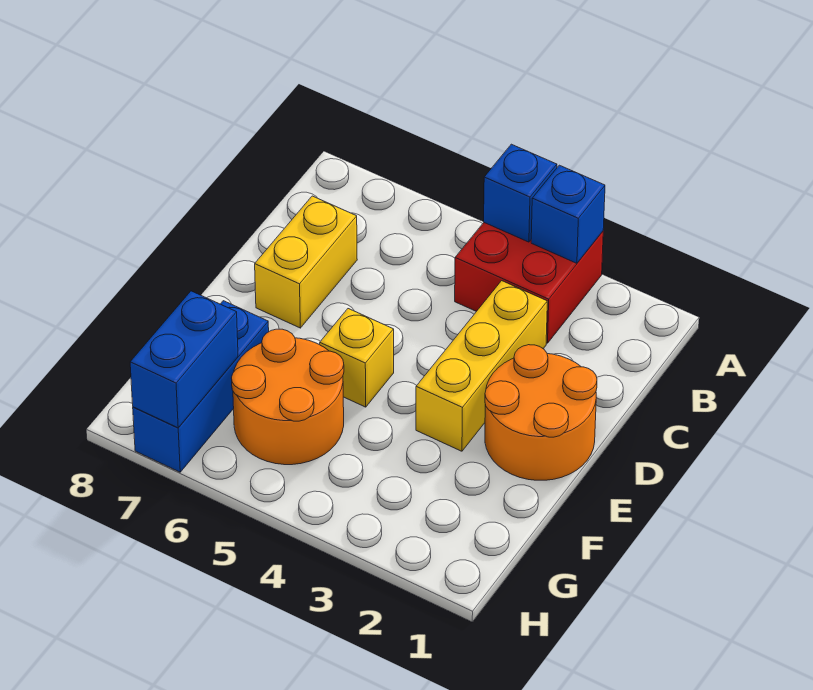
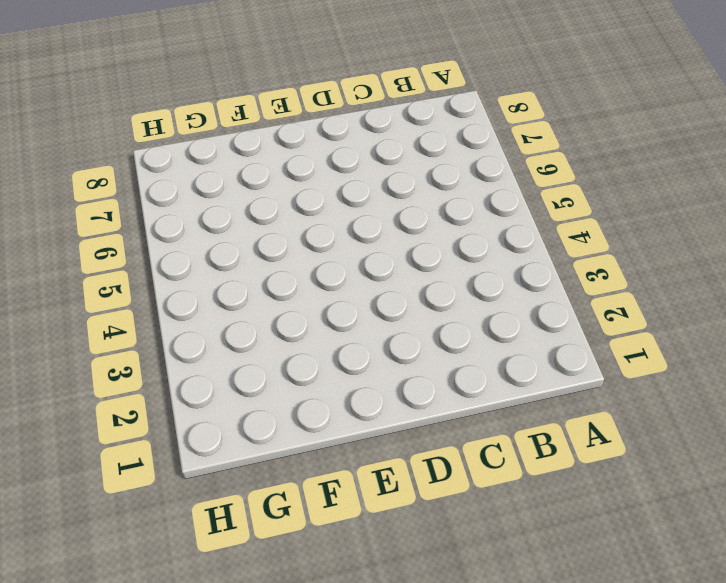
none -> red brick A3:B4 level 1
none -> yellow brick C3:E3 level 1

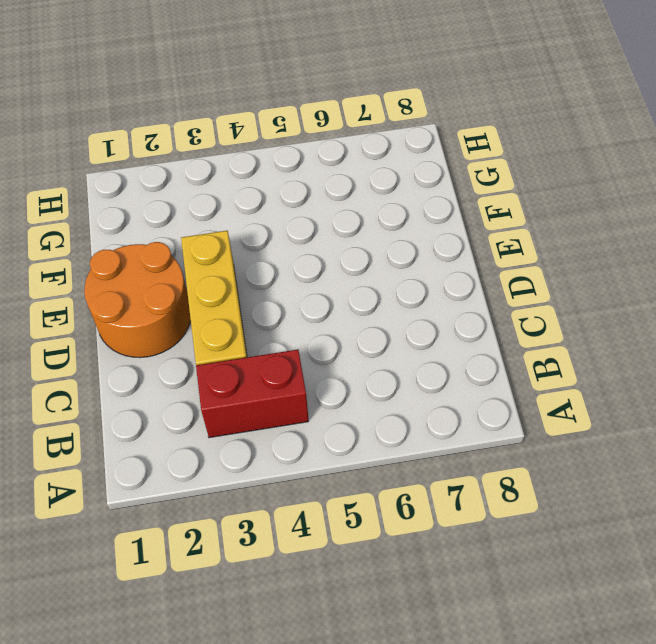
red brick B3:B4 level 1 -> red brick A3:B4 level 1
none -> yellow brick C7:D7 level 1
none -> yellow brick E5 level 1

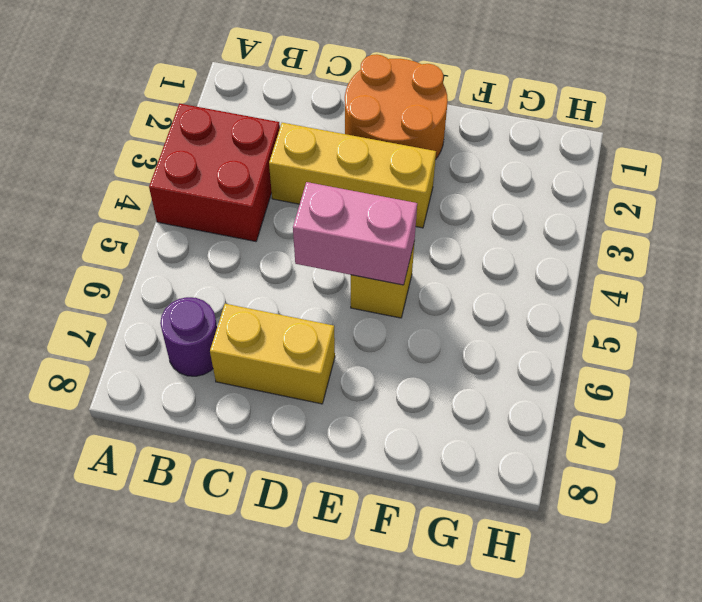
purple round brick B7 level 1 -> none
pink brick D5:E5 level 2 -> none
none -> orange round brick F5:G6 level 1
none -> blue brick F7:H7 level 1

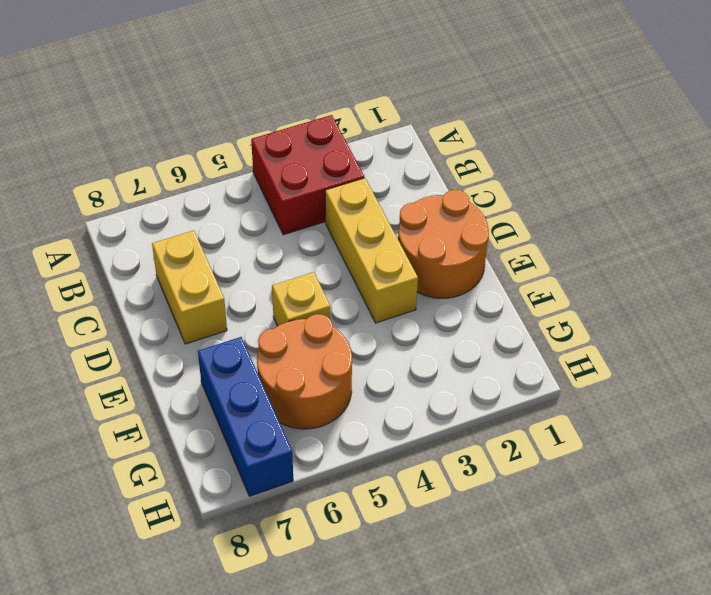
none -> blue brick A3 level 2
none -> blue brick A4 level 2

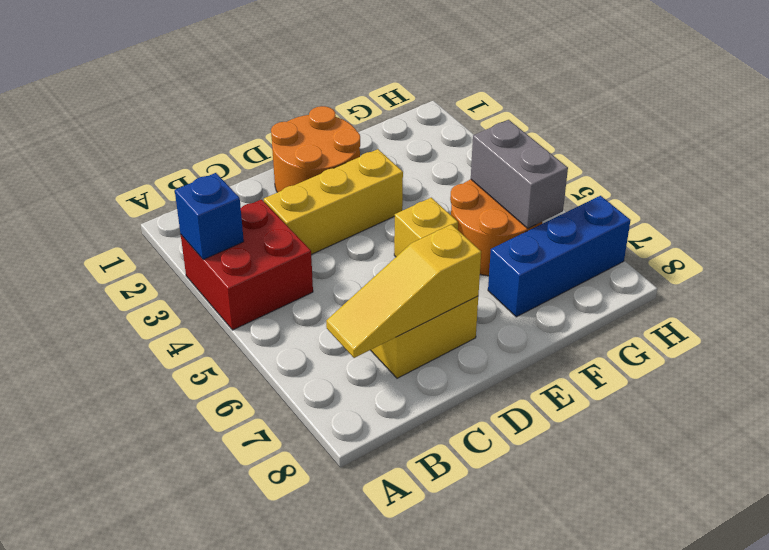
yellow slope B7:D7 level 2 top D -> none
grey brick G5:G6 level 2 -> none
none -> blue brick A4 level 2
none -> blue brick G7:H7 level 2

